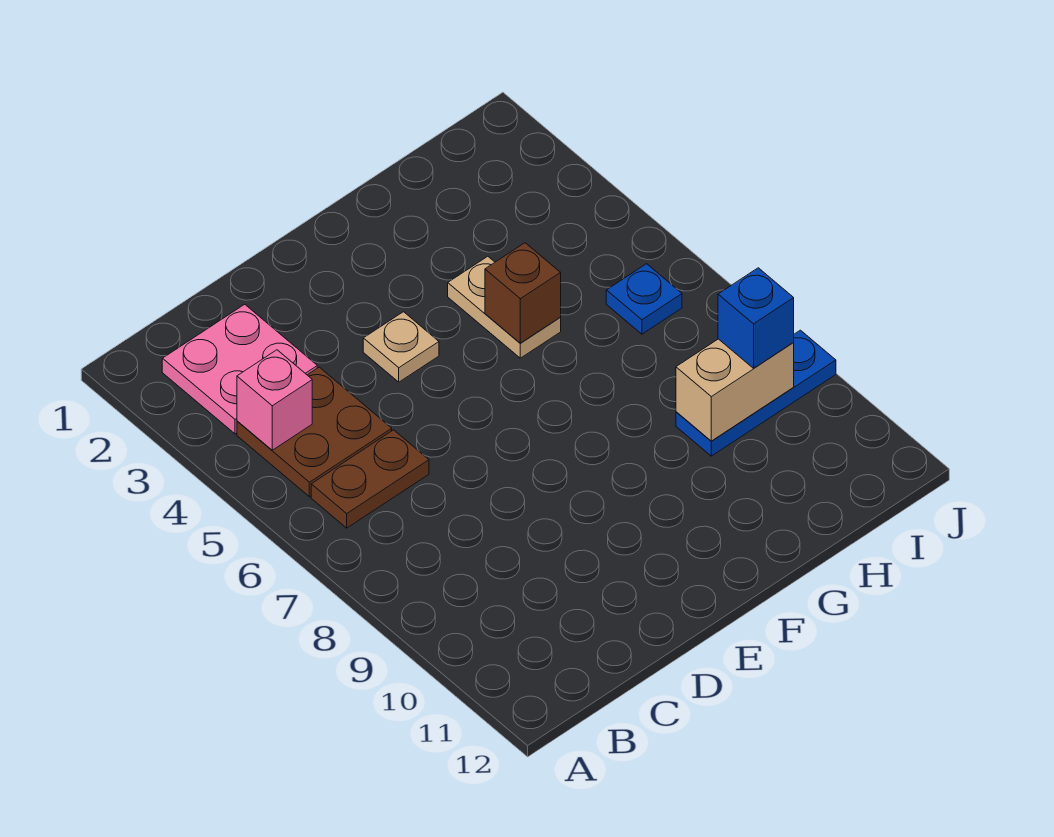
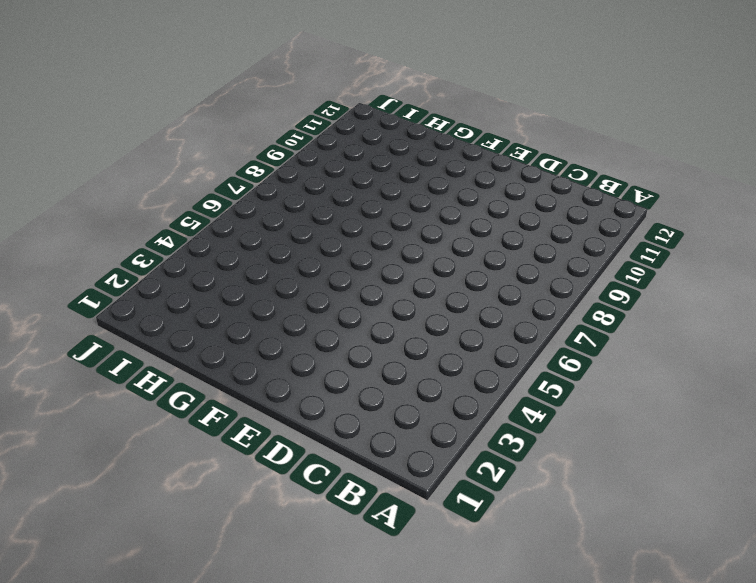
none -> pink plate B2:C3 level 1
none -> brown plate B4:C5 level 1

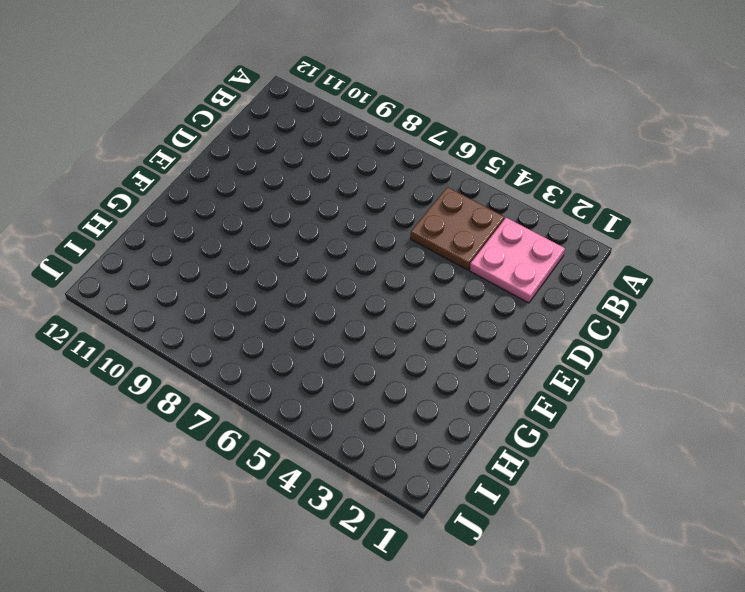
none -> brown plate B6:C6 level 1
none -> tan plate E4 level 1

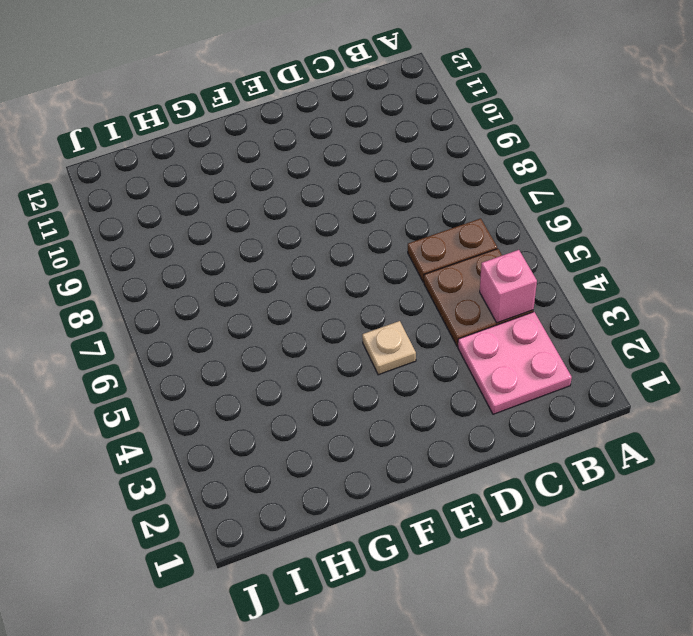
none -> tan plate G4:G5 level 1
none -> blue plate H9:J9 level 1

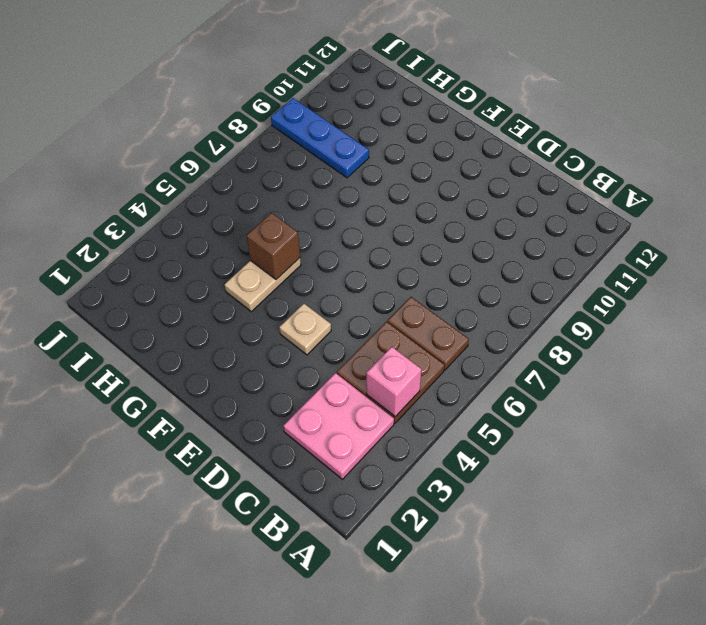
none -> blue plate I6 level 1
none -> tan brick H9:I9 level 2

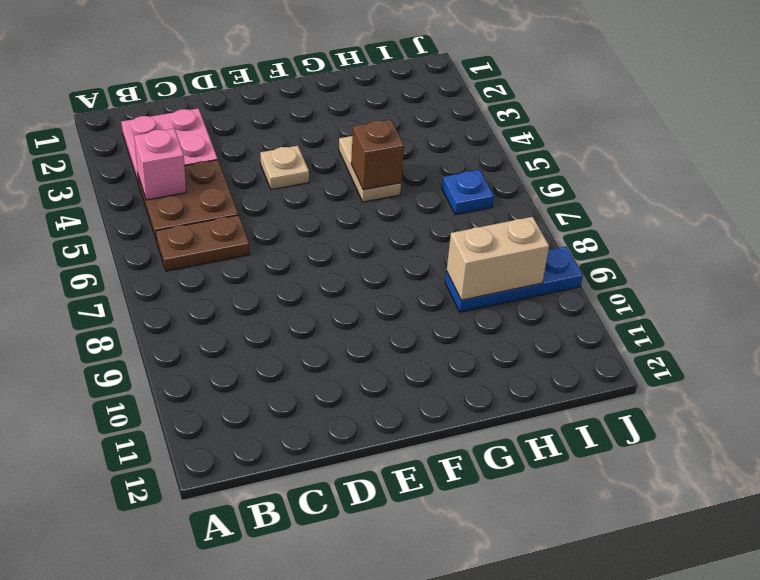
none -> blue brick I9 level 3

